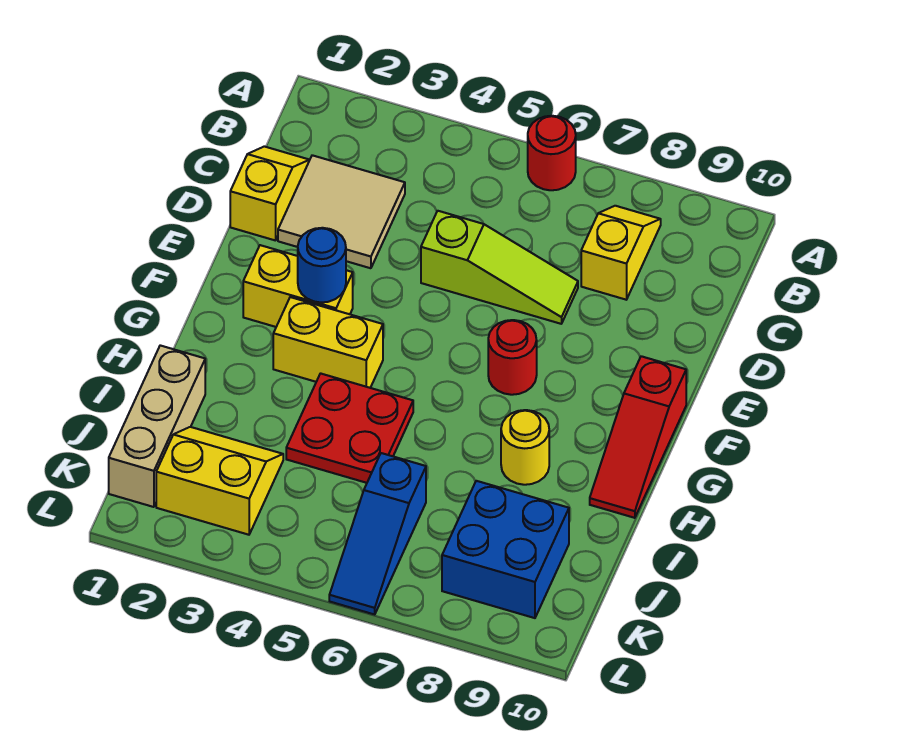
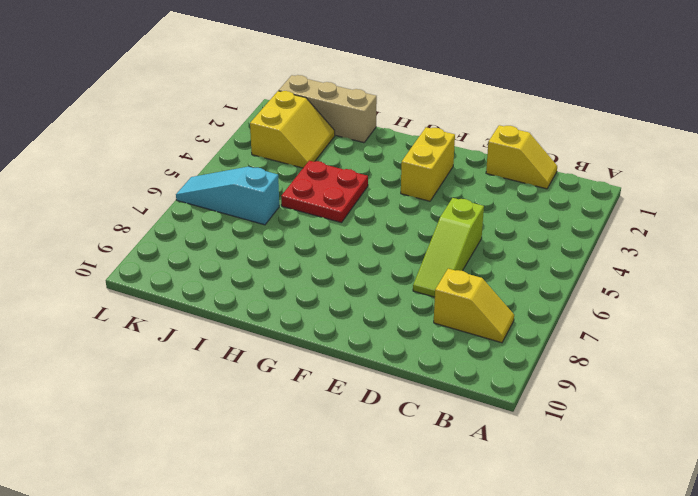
cyan slope J6:L6 level 1 top J -> blue slope J6:L6 level 1 top J
none -> red round brick A6 level 1
none -> tan tile C2:D3 level 1
none -> red round brick F7 level 1

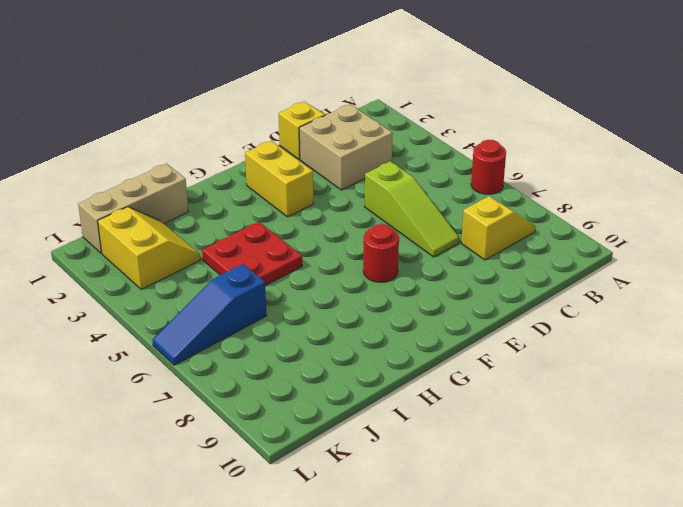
tan brick C2:D3 level 1 -> tan tile C2:D3 level 1
none -> red slope F10:H10 level 1 top F
none -> yellow brick G3:G4 level 1
none -> yellow round brick H8 level 1

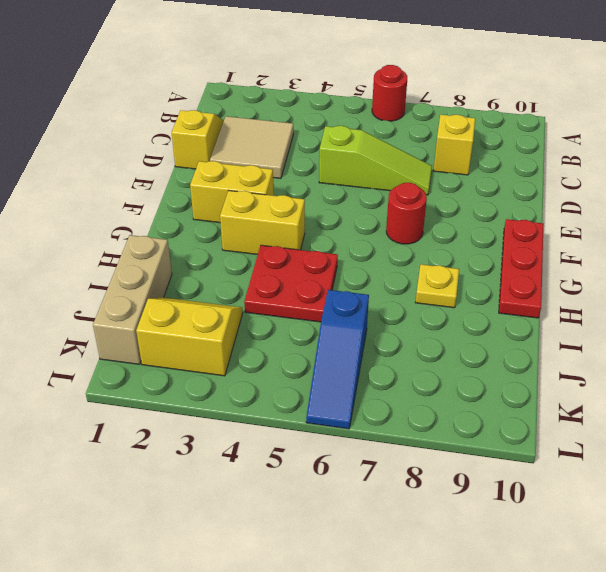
red plate F10:H10 level 1 -> red slope F10:H10 level 1 top F
yellow plate H8 level 1 -> yellow round brick H8 level 1
none -> blue brick J8:K9 level 1
none -> blue round brick F3 level 2

